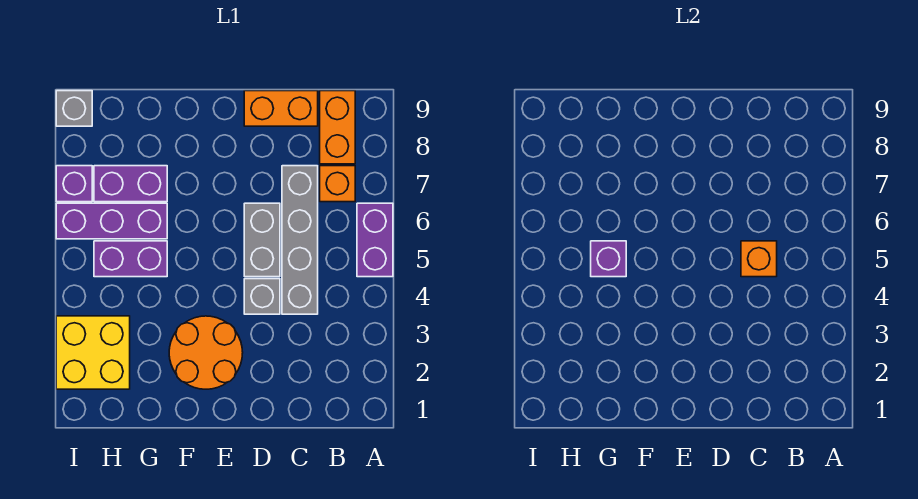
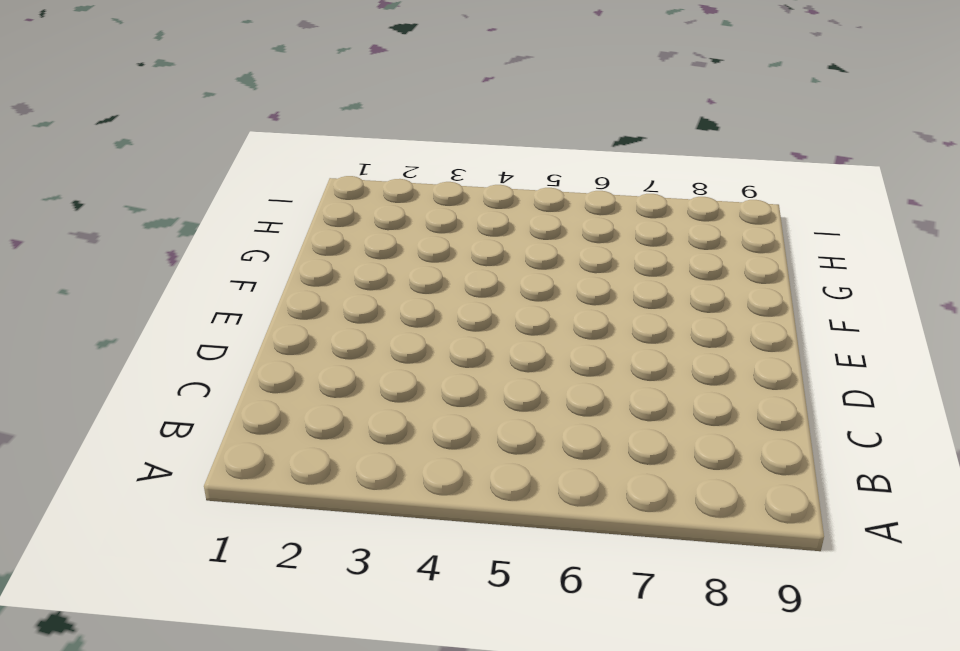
none -> purple brick A5:A6 level 1
none -> orange brick B7 level 1
none -> orange brick B8:B9 level 1

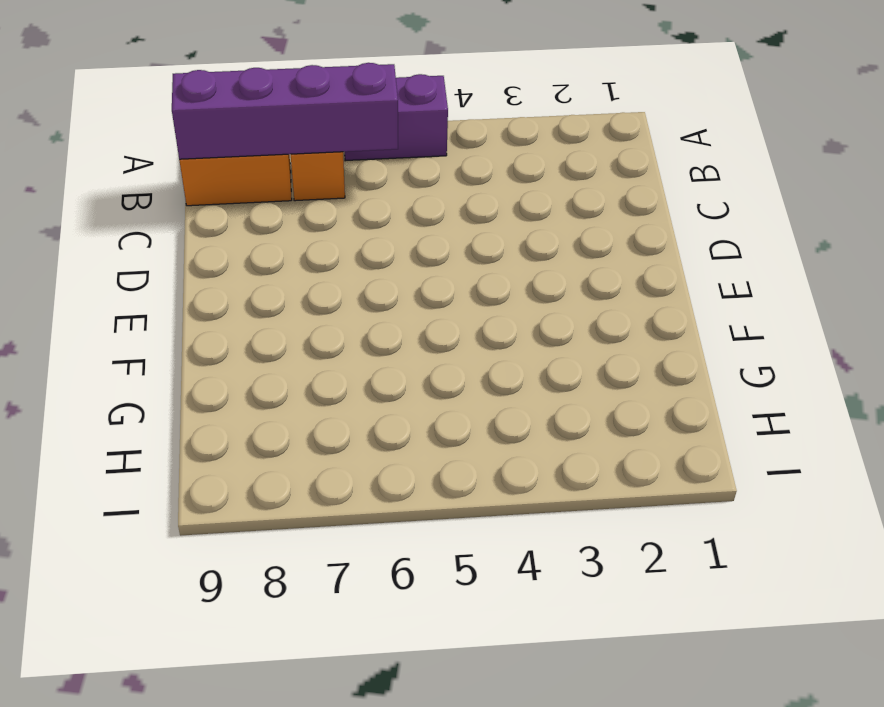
purple brick B6:B9 level 2 -> none
none -> grey brick C4:C7 level 1
none -> orange brick C9:D9 level 1
none -> grey brick D4 level 1

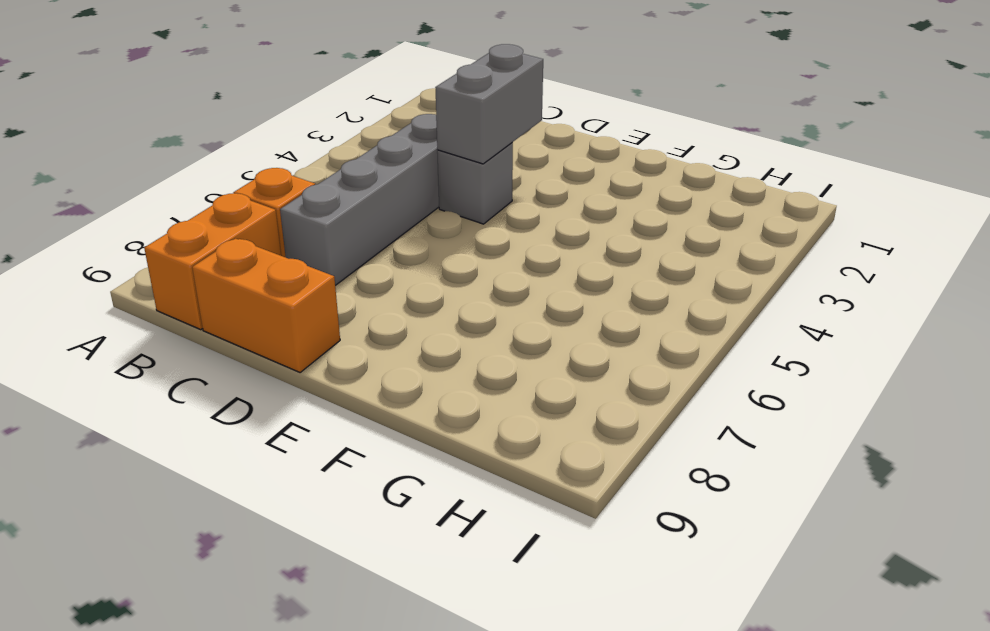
grey brick D3:D4 level 2 -> grey brick D5:D6 level 1
none -> purple brick A5:A6 level 1
none -> orange round brick E2:F3 level 1
none -> purple brick G5:H5 level 1

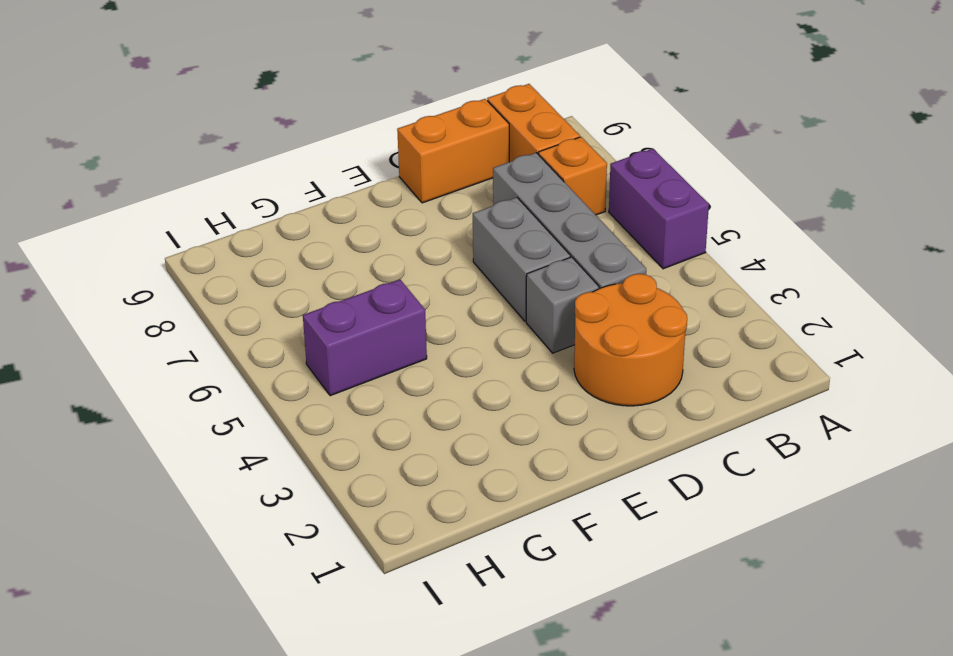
orange round brick C2:D3 level 1 -> orange round brick E2:F3 level 1
none -> purple brick G6:I6 level 1
none -> purple brick G7:H7 level 1
none -> yellow brick H2:I3 level 1

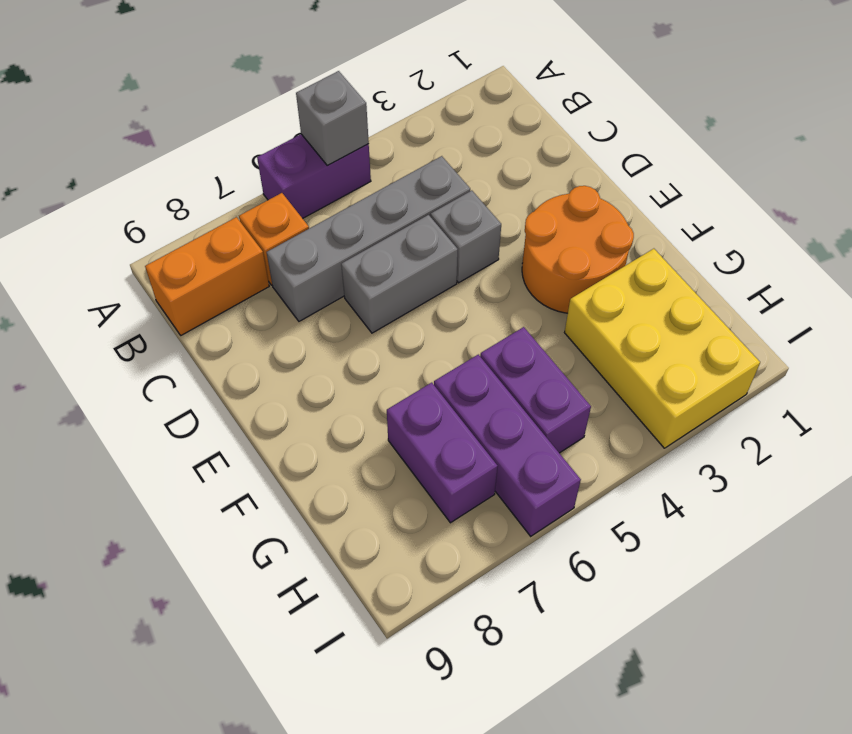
grey brick A5 level 2 -> grey brick I9 level 1
yellow brick G2:I3 level 1 -> yellow brick H2:I3 level 1
none -> orange brick C9:D9 level 1
none -> purple brick I7 level 1
none -> orange brick C5 level 2

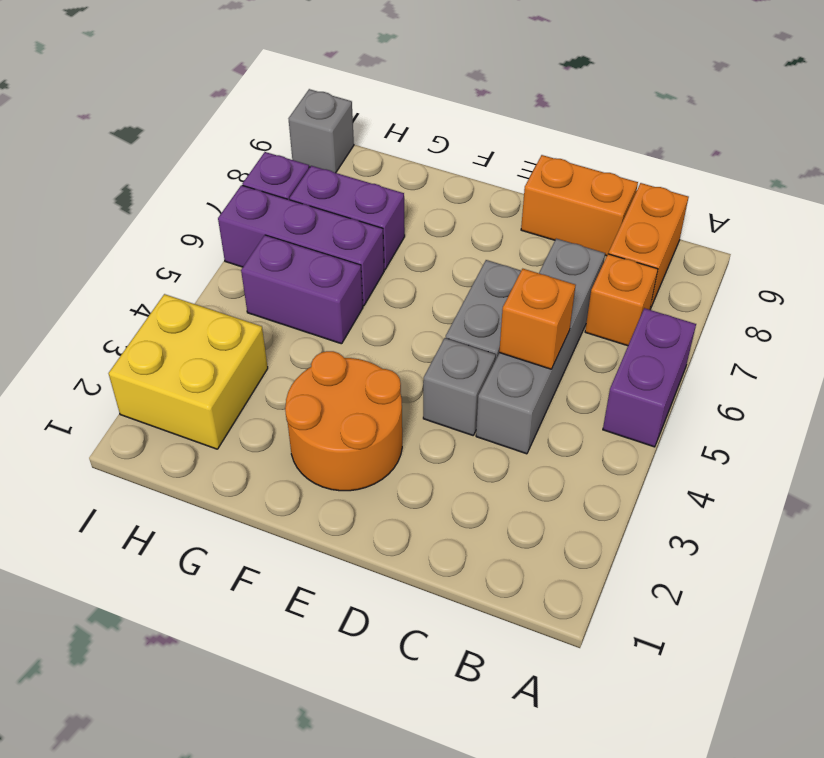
none -> purple brick G5 level 2

